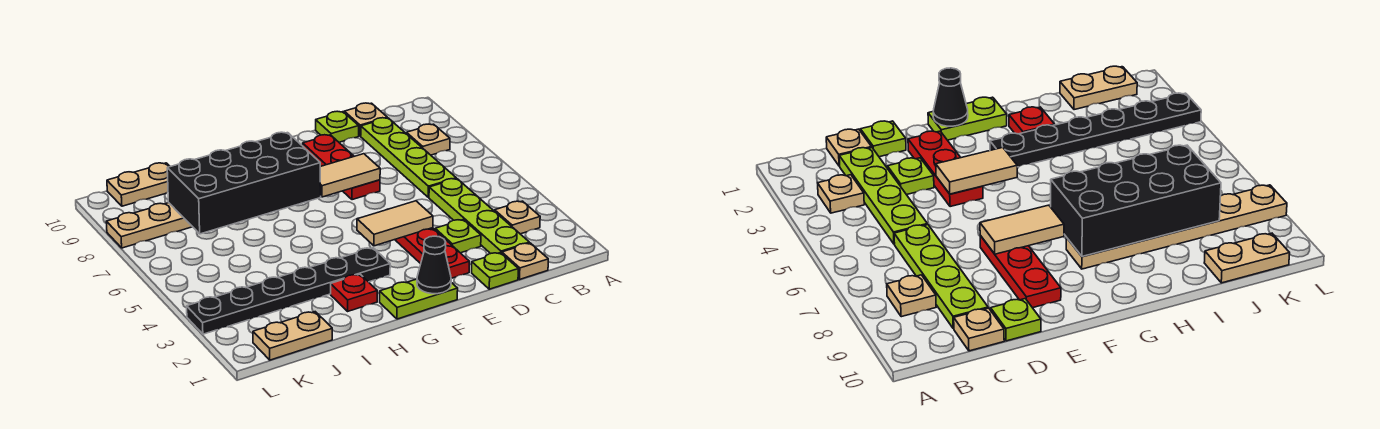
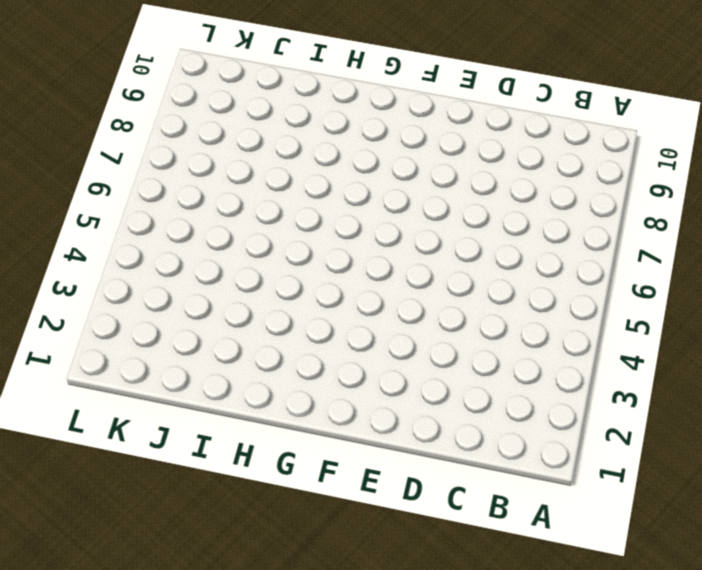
none -> tan plate B3 level 1
none -> tan plate B8 level 1
none -> tan plate C1 level 1

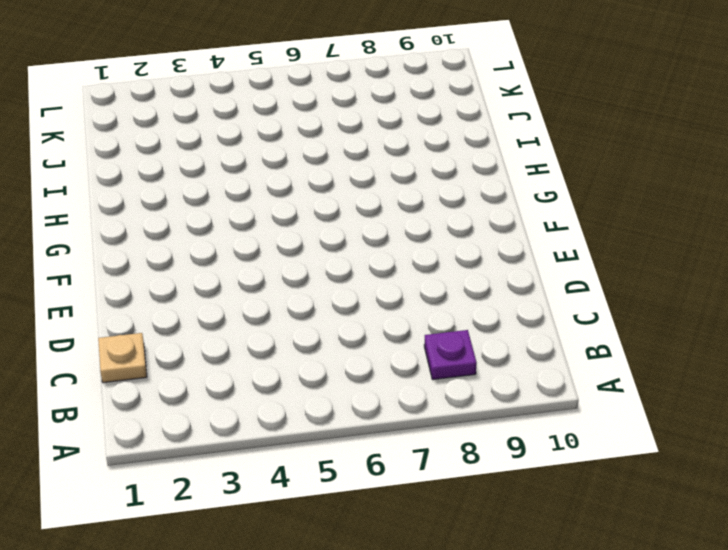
purple plate B8 level 1 -> tan plate B8 level 1
none -> tan plate B3 level 1
none -> lime plate C2:C5 level 1
none -> lime plate C6:C9 level 1

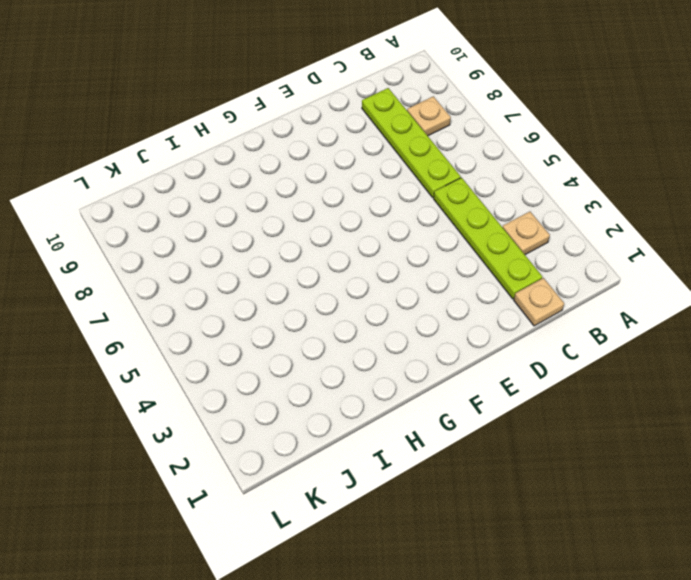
none -> tan plate C10 level 1
none -> lime plate D1 level 1
none -> lime plate D3 level 1

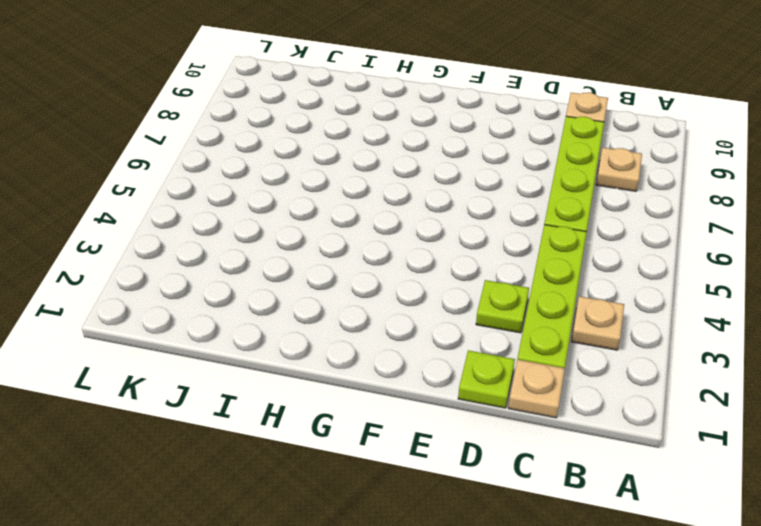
none -> lime plate D10 level 1
none -> red plate E2:E4 level 1
none -> red plate E7:E9 level 1

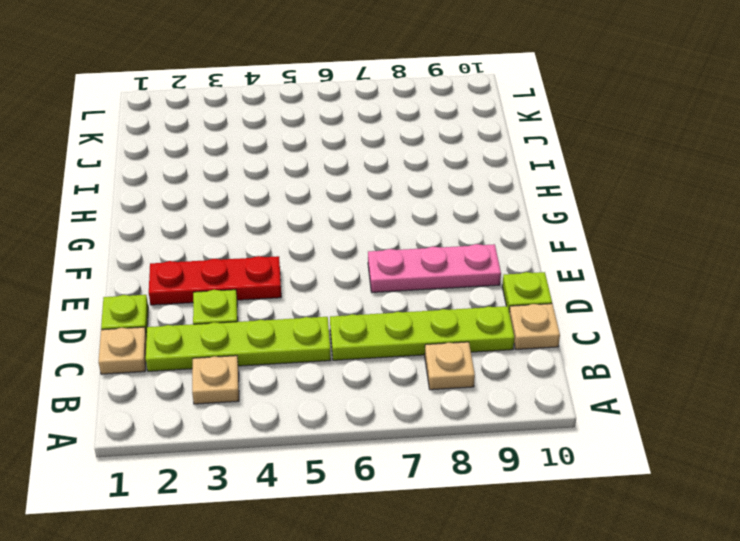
pink plate E7:E9 level 1 -> red plate E7:E9 level 1
none -> lime plate F1:G1 level 1
none -> black plate G3:L3 level 1
none -> tan plate G8:L8 level 1

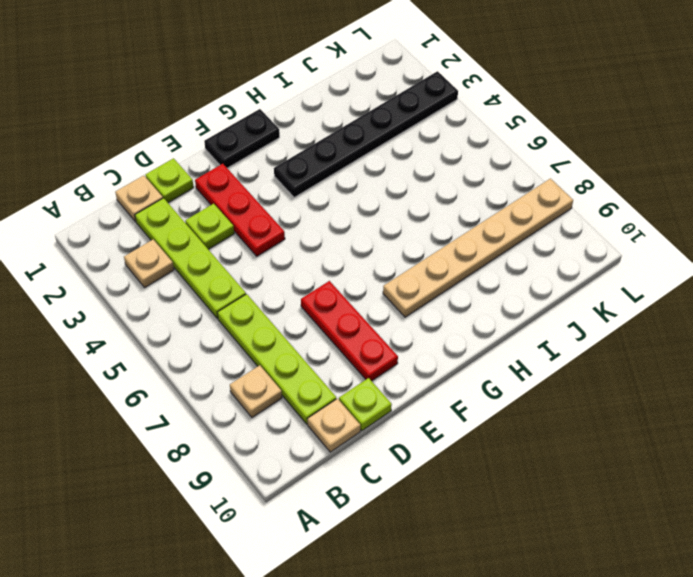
black plate F1:G1 level 1 -> lime plate F1:G1 level 1
none -> red plate H2 level 1
none -> tan plate J1:K1 level 1
none -> tan plate J10:K10 level 1

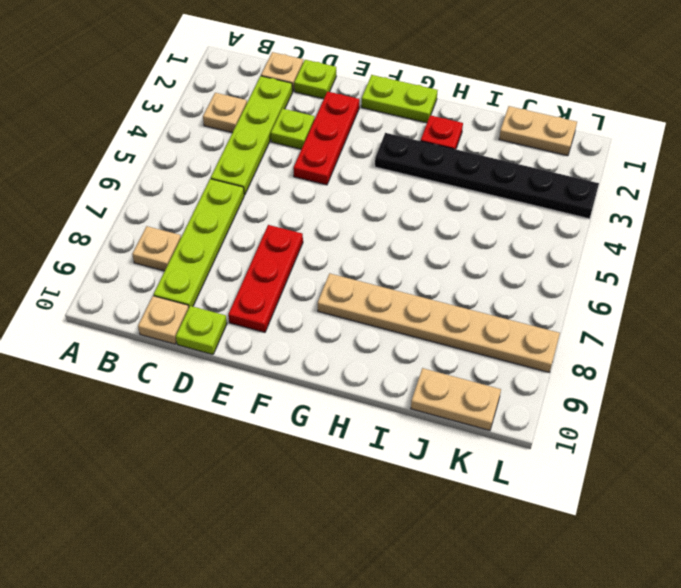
none -> tan tile E4:F4 level 2
none -> tan tile E7:F7 level 2
none -> black cone F1 level 2

